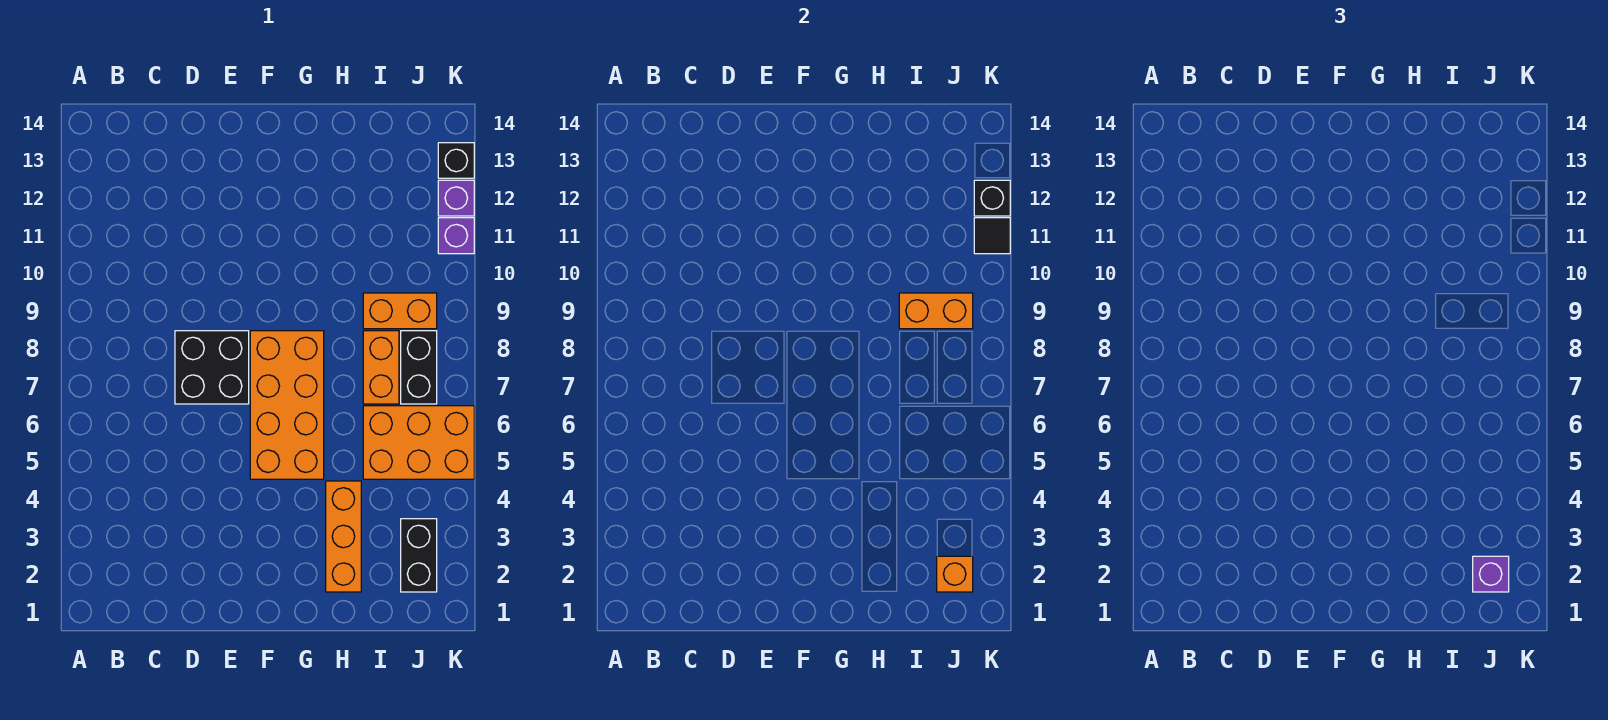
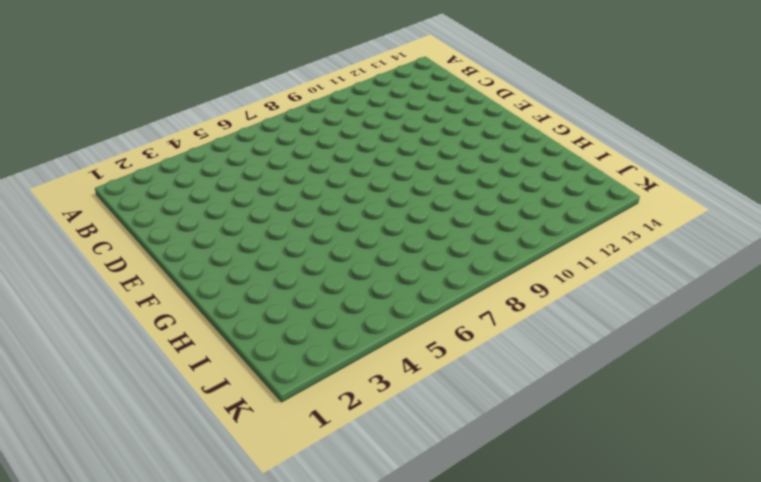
none -> black brick D7:E8 level 1
none -> orange brick F5:G8 level 1
none -> orange brick H2:H4 level 1

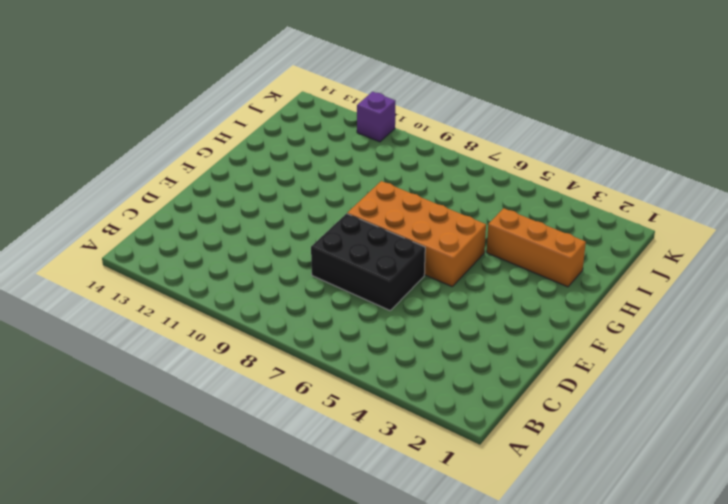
black brick D6:E8 level 1 -> black brick D7:E8 level 1
none -> orange brick I5:K6 level 1
none -> orange brick I7:I8 level 1
none -> orange brick I9:J9 level 1

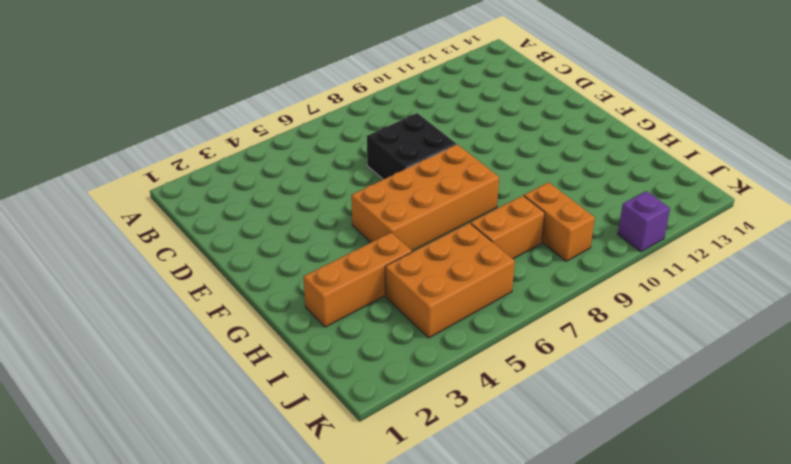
orange brick I4:J6 level 1 -> orange brick I5:K6 level 1
none -> black brick J2:J3 level 1
none -> black brick J7:J8 level 1
none -> purple brick K12 level 1

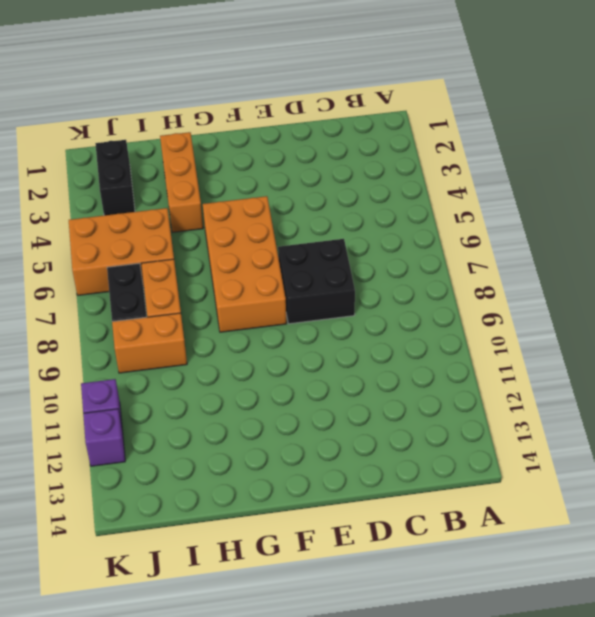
none -> black brick K13 level 1
none -> orange brick I9:J9 level 2
none -> orange brick J2 level 2

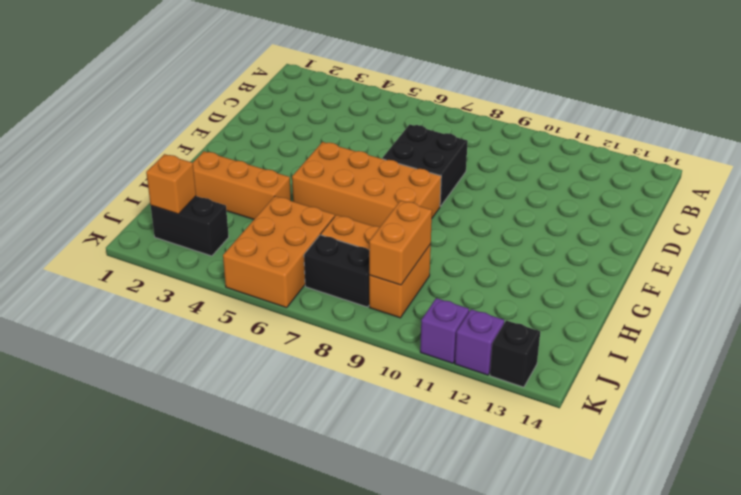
none -> black tile K11 level 2
none -> black brick K12 level 2
none -> purple brick J2 level 3

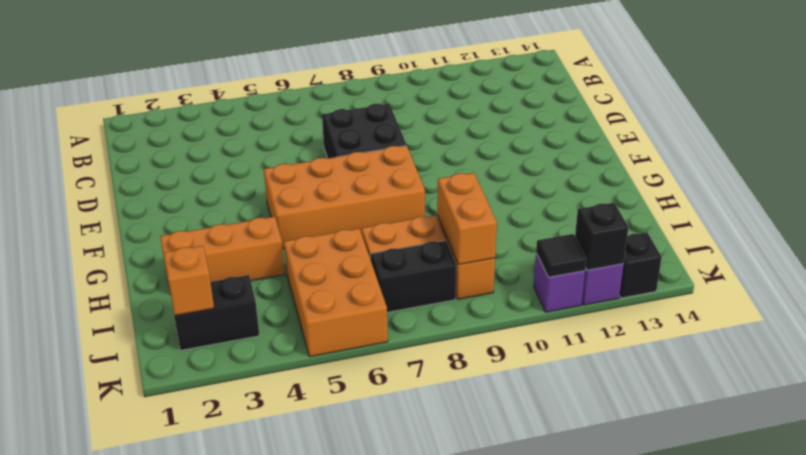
none -> purple brick J2 level 3

